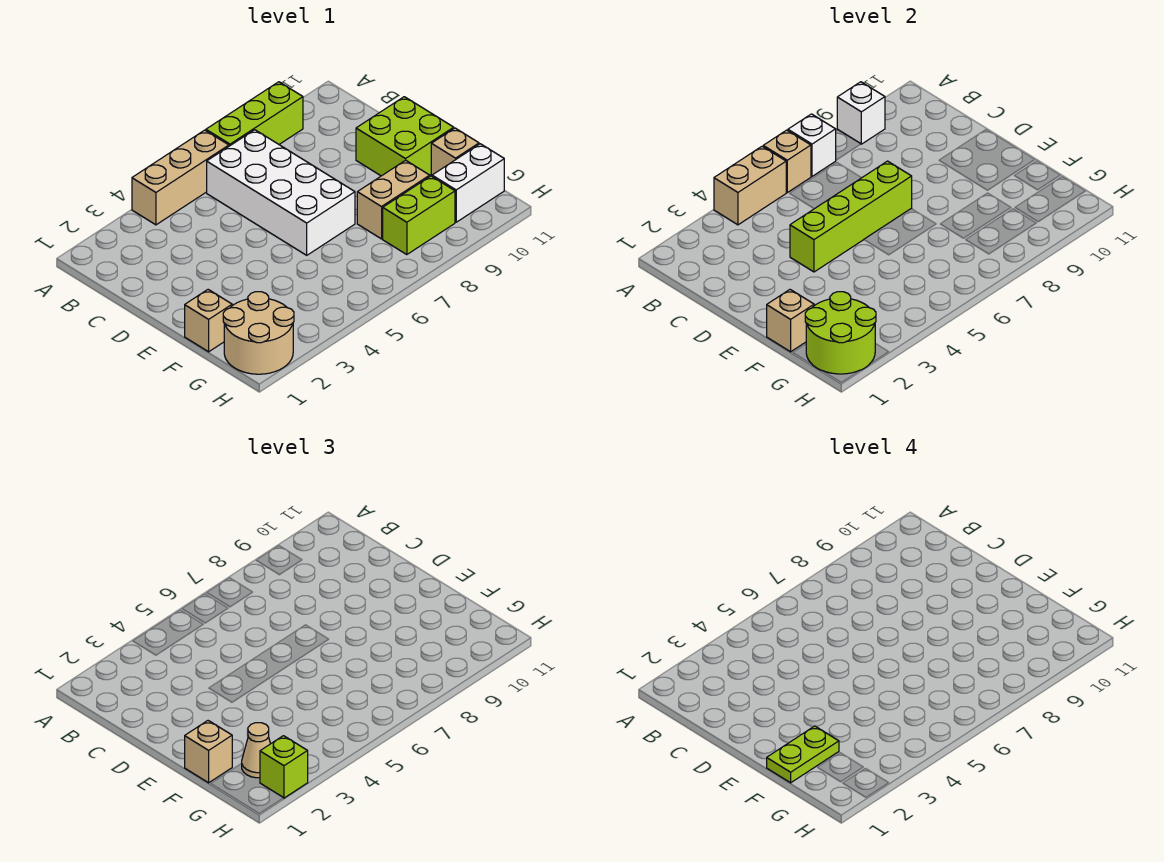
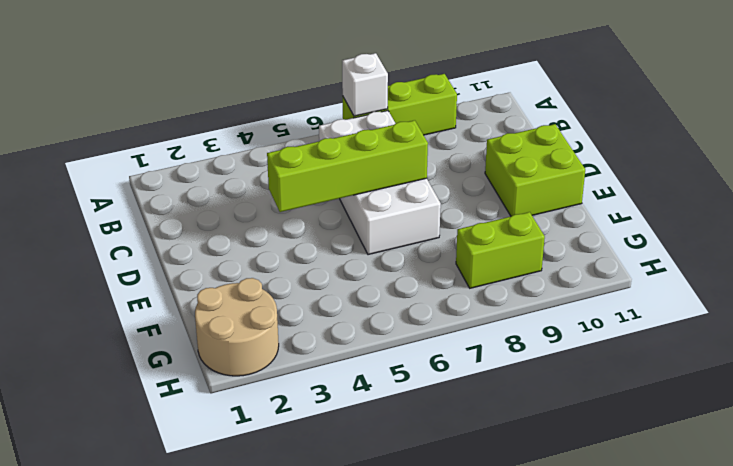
none -> tan brick A4:A6 level 1
none -> tan brick F1 level 1
none -> tan brick F8:F9 level 1

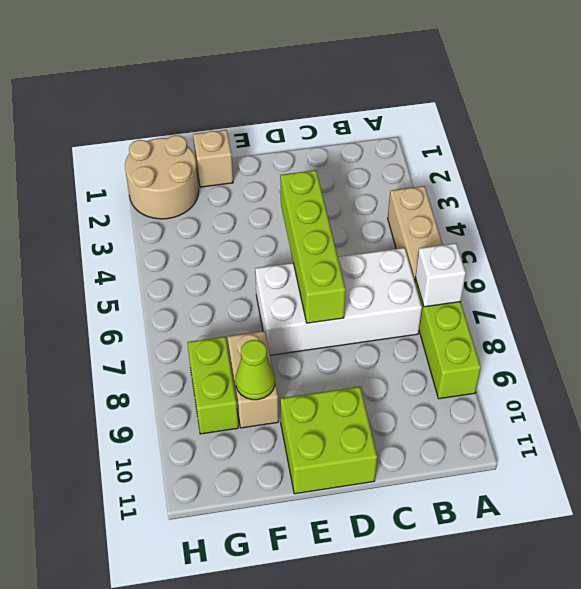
lime cone F9 level 2 -> none
none -> tan brick F11 level 1
none -> white brick G10:G11 level 1
none -> tan brick A4:A5 level 2

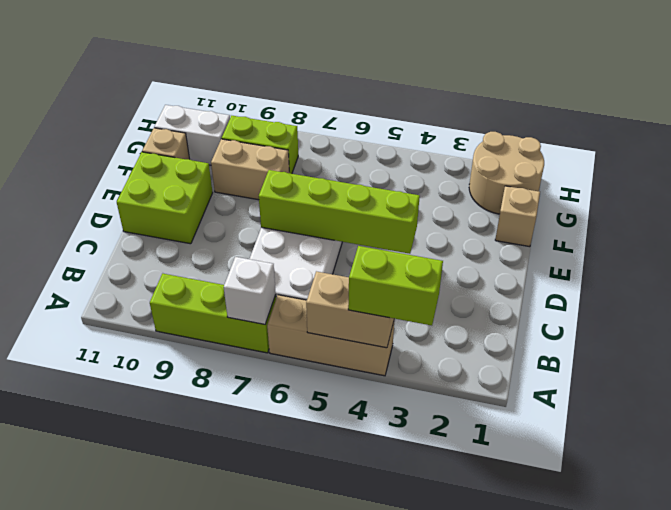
lime brick A3:A4 level 3 -> none
none -> tan brick A6 level 2
none -> white brick A9 level 2
none -> tan brick F1 level 2

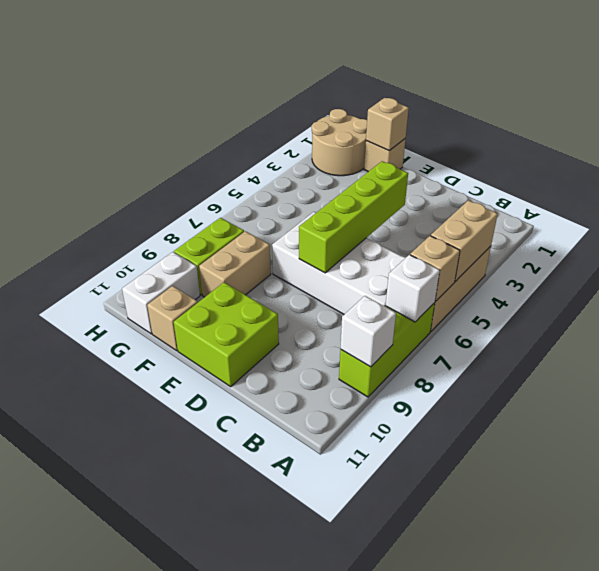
none -> lime round brick G1:H2 level 2
none -> tan brick F1 level 3
none -> tan cone G2 level 3

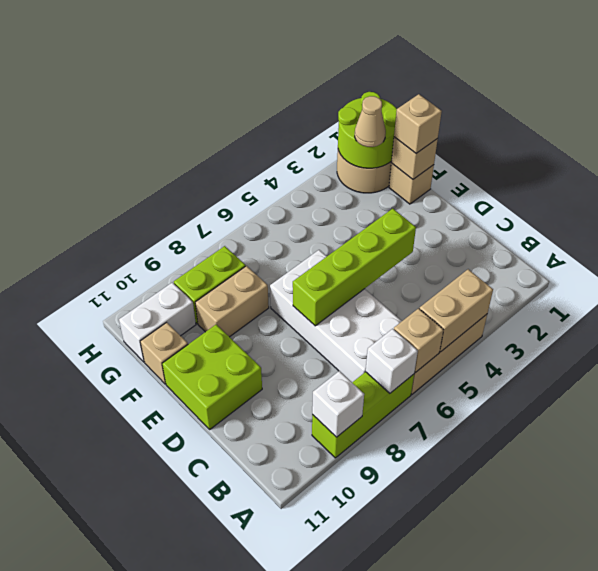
none -> lime brick H2 level 3
none -> lime plate F1:F2 level 4

